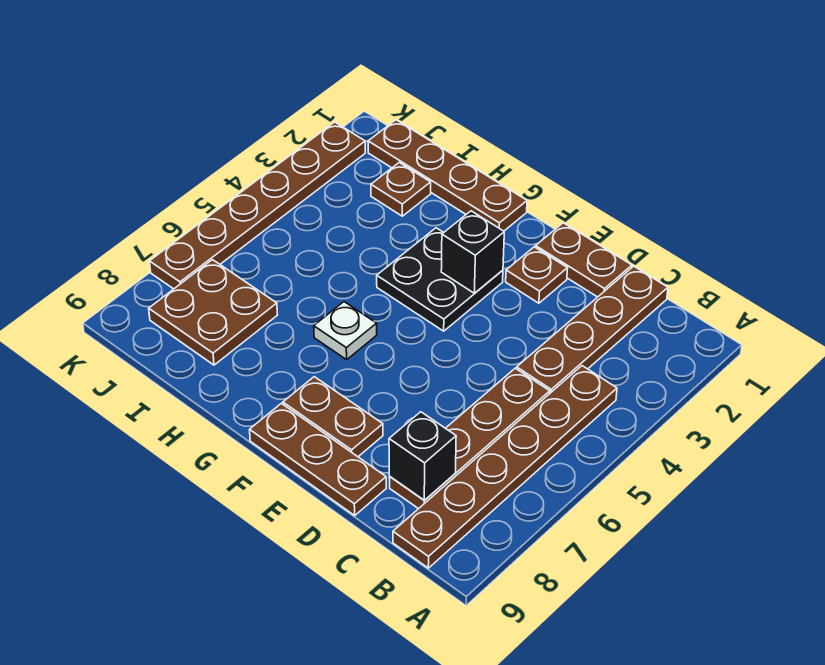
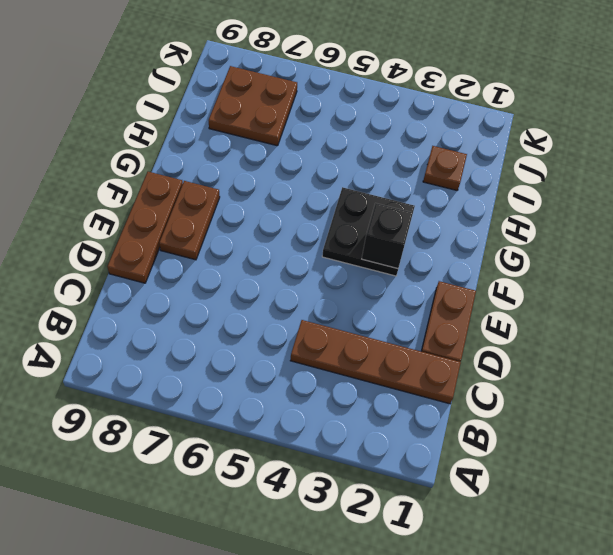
none -> brown plate B4:B9 level 1
none -> brown plate C5:C8 level 1
none -> brown plate E2 level 1

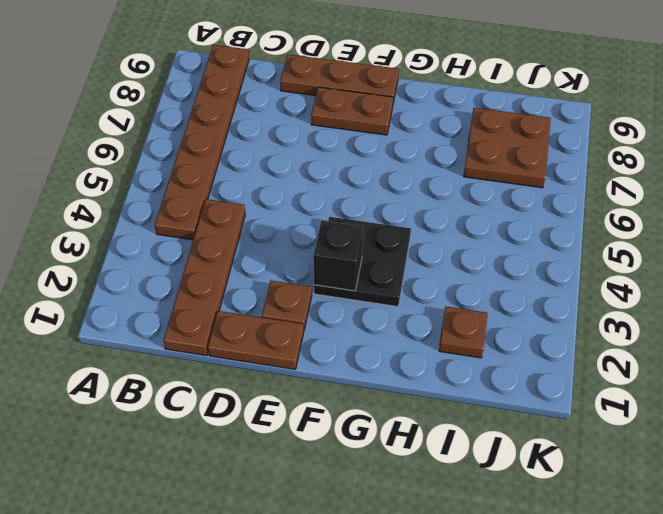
none -> brown plate C5:C8 level 1
none -> brown plate G1:J1 level 1
none -> white plate G6 level 1

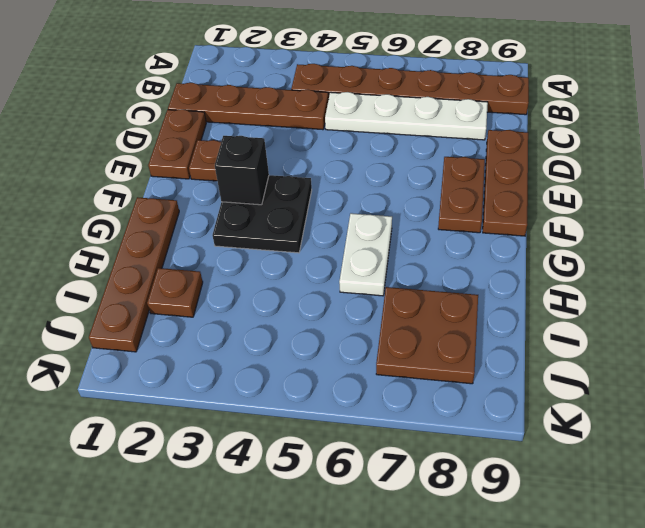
white plate C5:C8 level 1 -> brown plate C5:C8 level 1
white plate G6:H6 level 1 -> white plate G6 level 1
none -> brown plate K2:K7 level 1
none -> black brick C8 level 2

